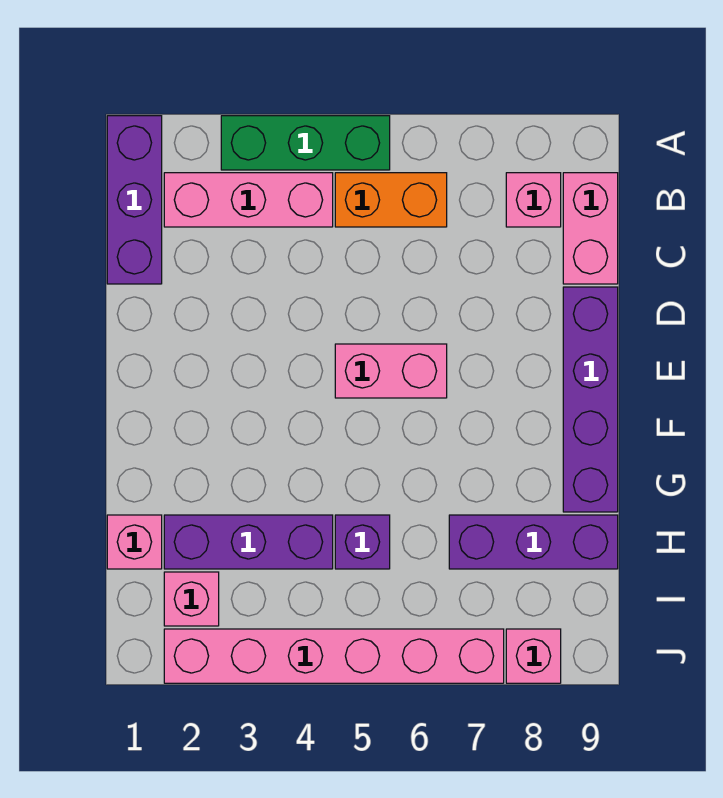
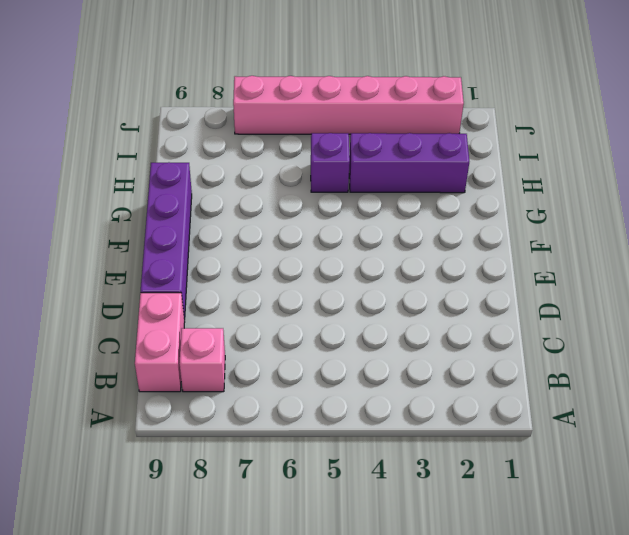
none -> purple brick A1:C1 level 1
none -> green brick A3:A5 level 1
none -> pink brick B2:B4 level 1

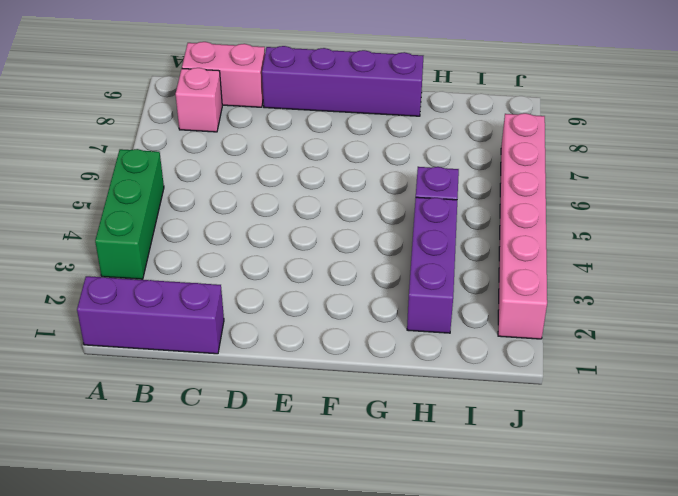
none -> pink brick B2:B4 level 1
none -> orange brick B5:B6 level 1
none -> pink brick E5:E6 level 1

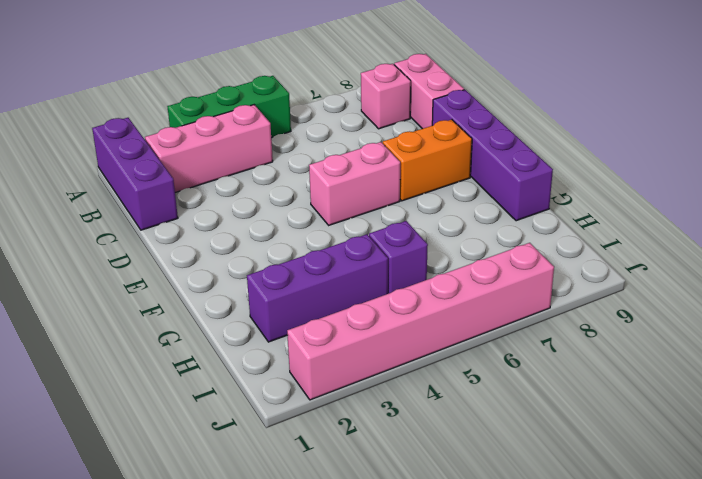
orange brick E7:E8 level 1 -> orange brick B5:B6 level 1
none -> pink brick H1 level 1
none -> purple brick H7:H9 level 1
none -> pink brick I2 level 1

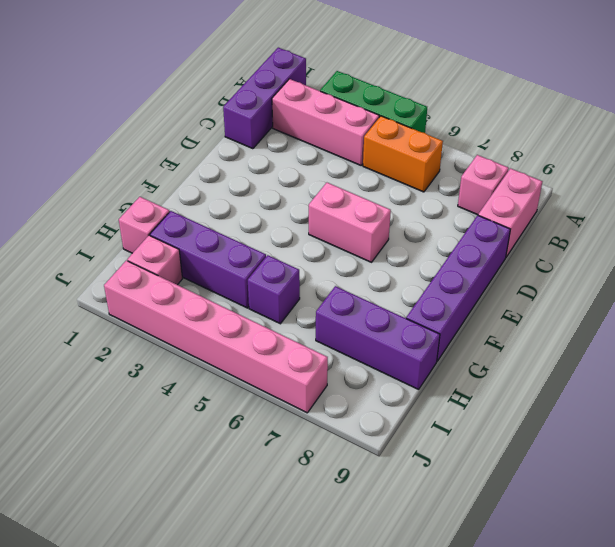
none -> pink brick J8 level 1

